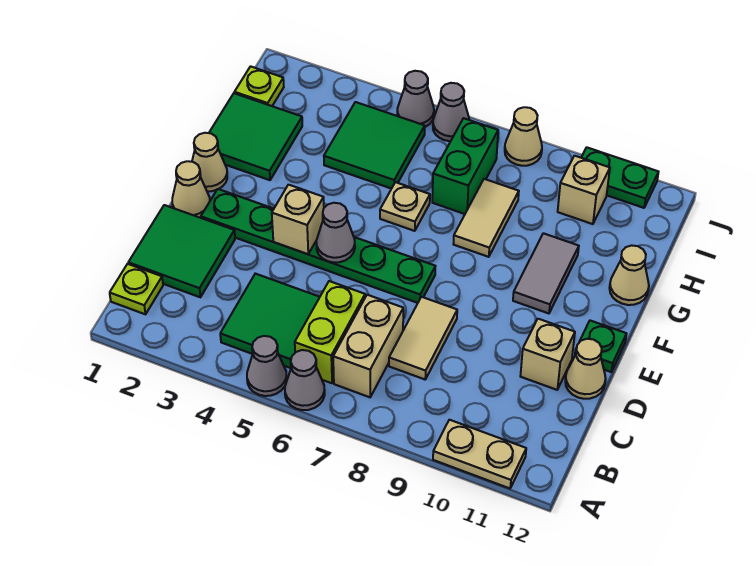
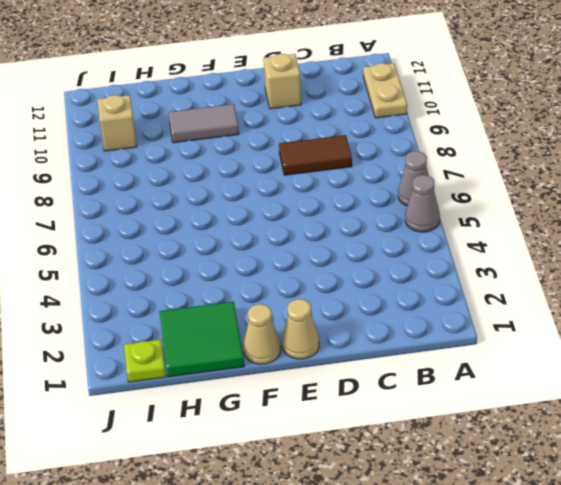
brown tile C8:D8 level 1 -> tan tile C8:D8 level 1
none -> lime plate B1 level 1
none -> green tile B4:C5 level 1
none -> lime brick B6:C6 level 1
none -> tan brick B7:C7 level 1

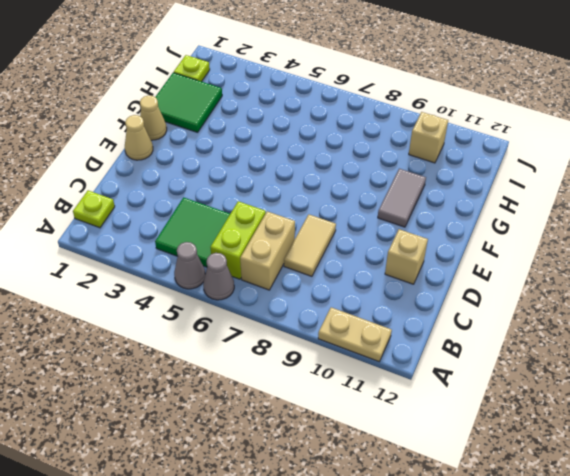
none -> green tile C1:D2 level 1
none -> tan cone D12 level 1
none -> green plate E2:E7 level 1
none -> green plate E12 level 1

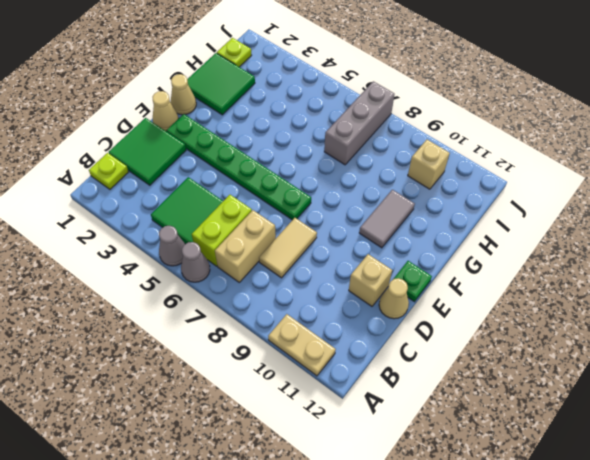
grey brick H7:J7 level 1 -> green brick H7:I7 level 1
none -> tan plate G6 level 1
none -> tan tile G8:H8 level 1
none -> tan cone G12 level 1
none -> green tile H4:I5 level 1

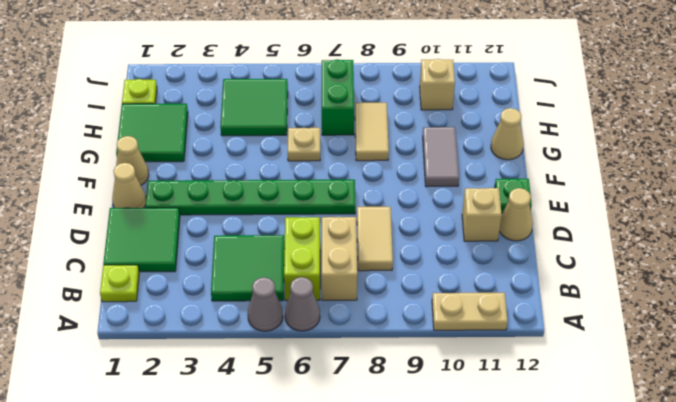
none -> grey cone J5 level 1
none -> grey cone J6 level 1
none -> tan cone J8 level 1
none -> green plate J10:J11 level 1

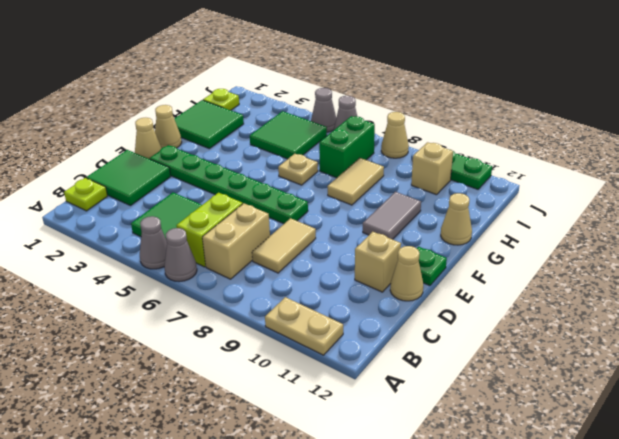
none -> tan brick E4 level 2
none -> grey cone E5 level 2

